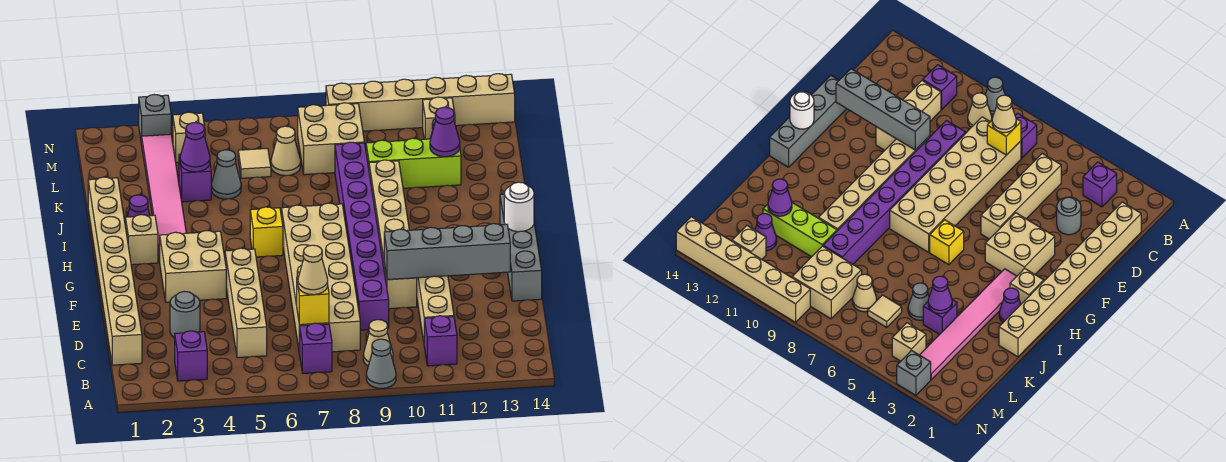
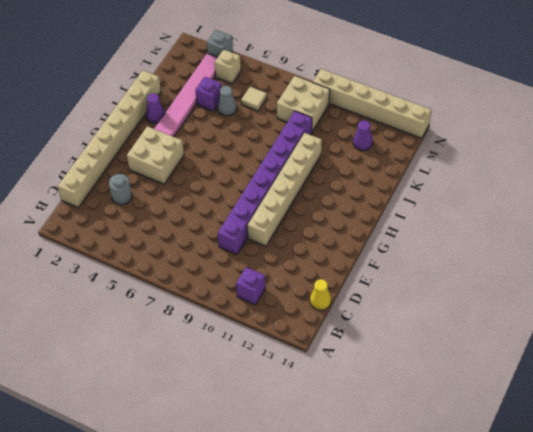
yellow cone C14 level 1 -> none
none -> grey cone A9 level 1
none -> purple brick B3 level 1
none -> purple brick B7 level 1
none -> tan cone B9 level 1

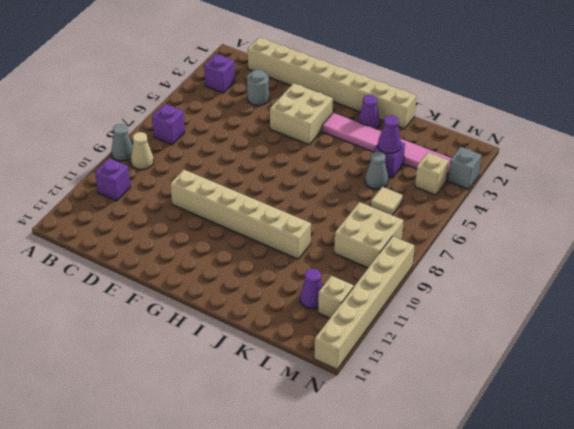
none -> tan brick C5:F5 level 1
none -> tan brick C7:H8 level 1
none -> tan brick C11:E11 level 1
none -> purple brick D9:K9 level 1

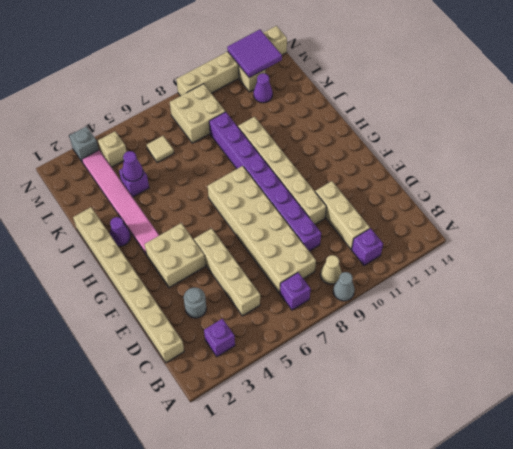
purple tile M12:N13 level 2 -> none
none -> grey brick E14:H14 level 1
none -> tan brick H2 level 1
none -> yellow brick H6 level 1
none -> grey cone K5 level 1

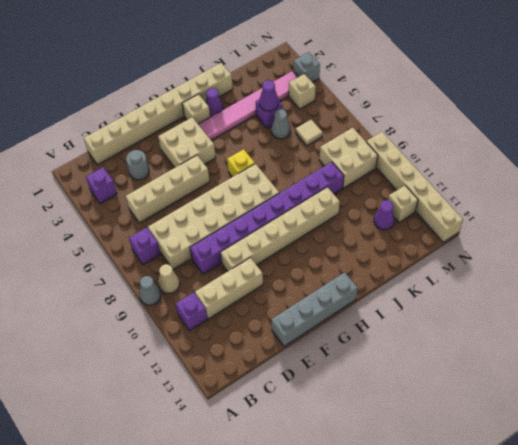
none -> lime brick K10:K12 level 1
none -> tan cone L7 level 1
none -> yellow brick C7 level 2
none -> grey brick E10:E13 level 2

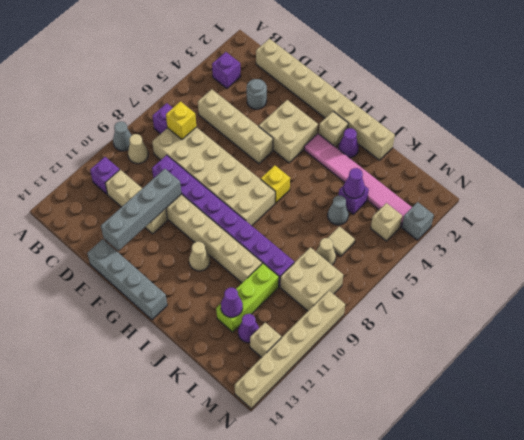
tan cone H11 level 1 -> tan cone C7 level 3
none -> white round brick G14 level 2

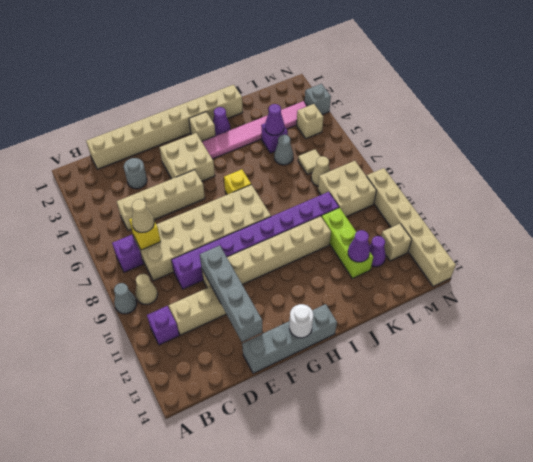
none -> purple brick B3 level 1

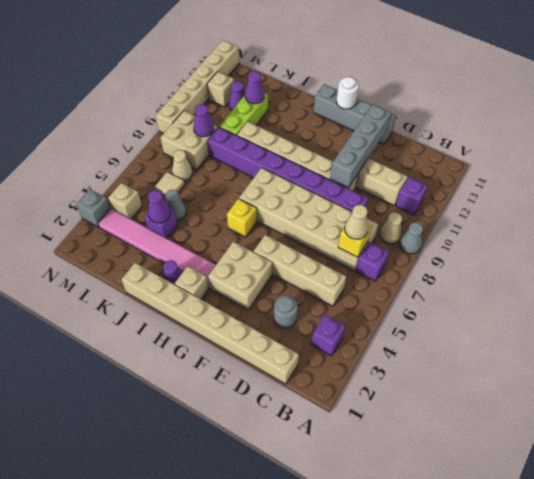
purple cone L9 level 2 -> none

